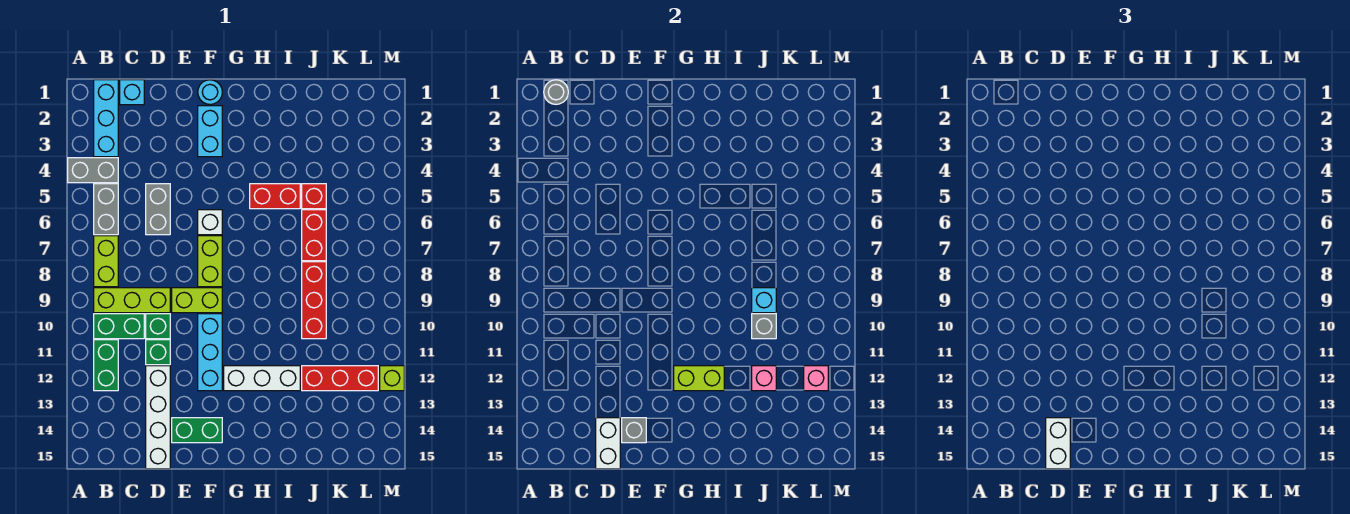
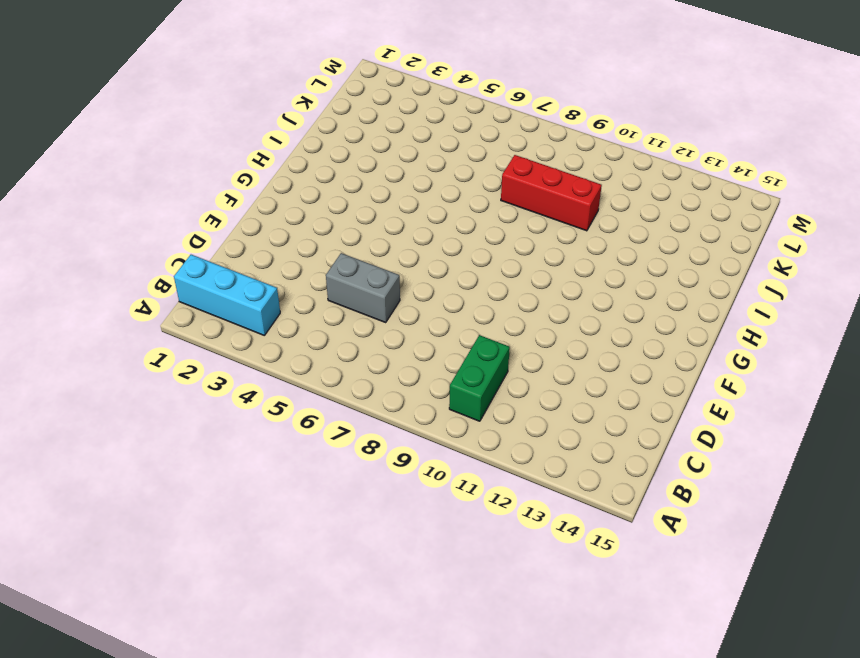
none -> grey brick A4:B4 level 1
none -> grey brick B5:B6 level 1
none -> lime brick B7:B8 level 1
none -> lime brick B9:D9 level 1

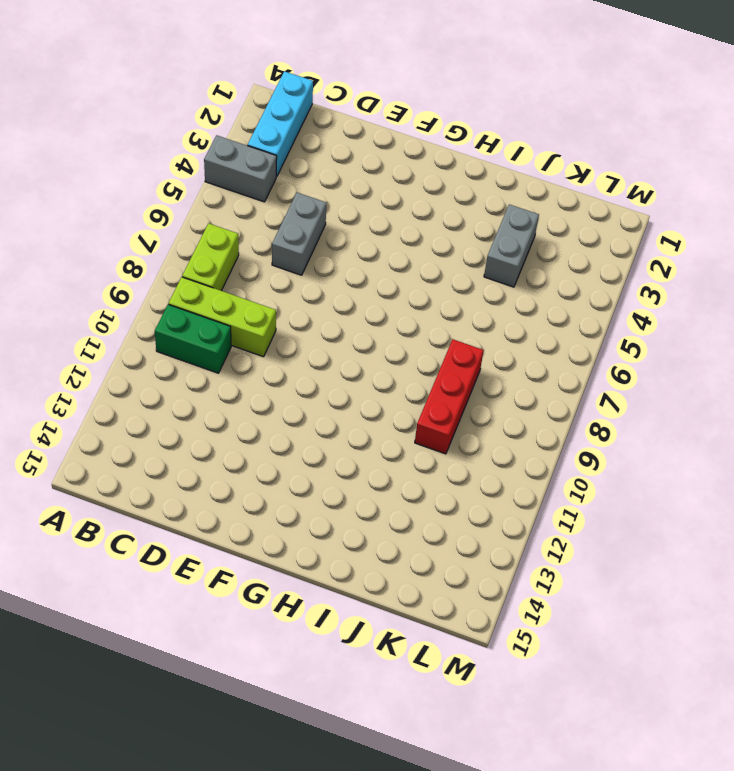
grey brick J3:J4 level 1 -> grey brick B5:B6 level 1
none -> green brick B11:B12 level 1
none -> cyan brick C1 level 1
none -> green brick D10 level 1
none -> green brick D11 level 1

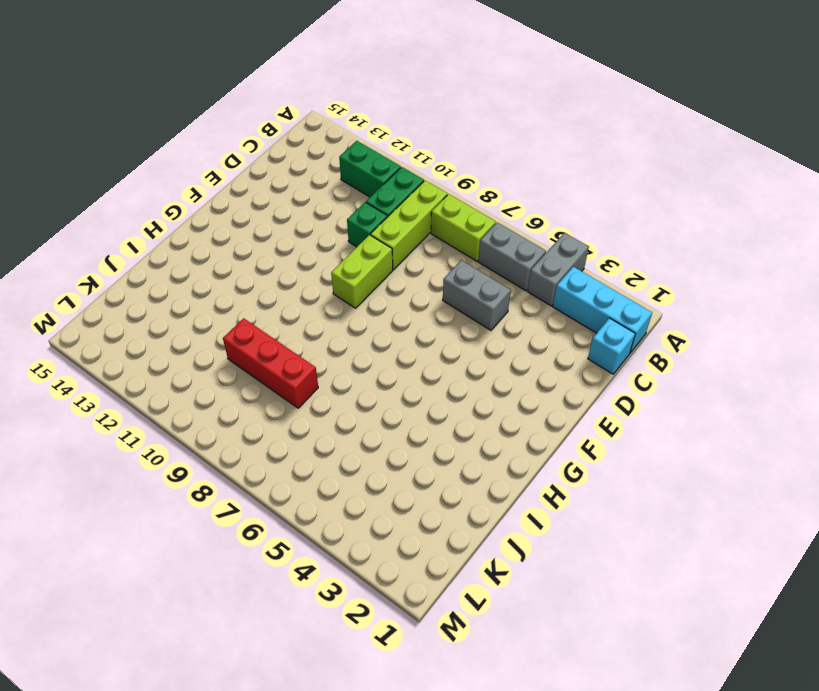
none -> green brick D11 level 1
none -> white brick D12:D15 level 1
none -> green brick E14:F14 level 1
none -> cyan round brick F1 level 1

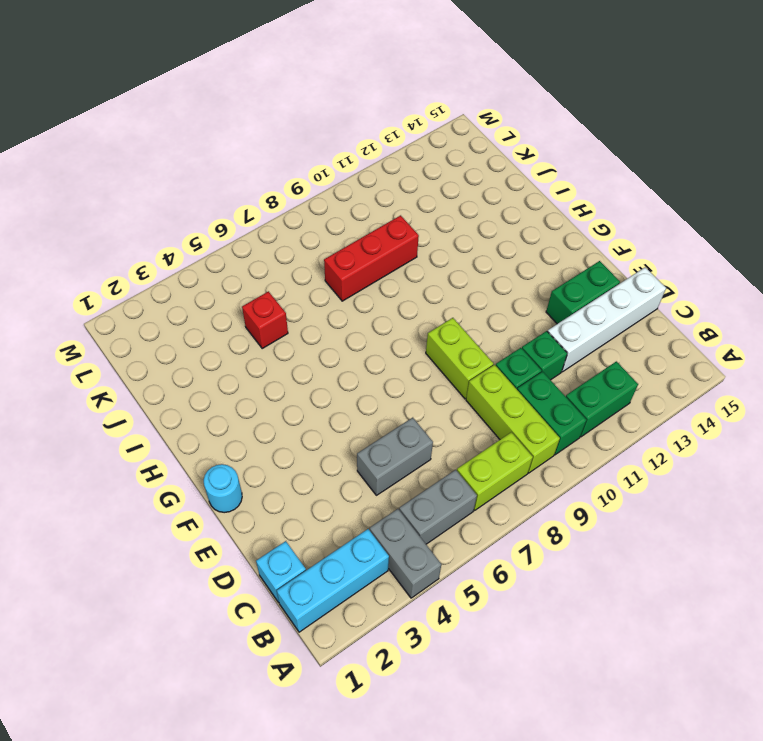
green brick E13:E14 level 1 -> green brick E14:F14 level 1
none -> cyan brick F2:F3 level 1
none -> white brick F6 level 1
none -> lime brick F7:F8 level 1
none -> cyan brick F10:F12 level 1

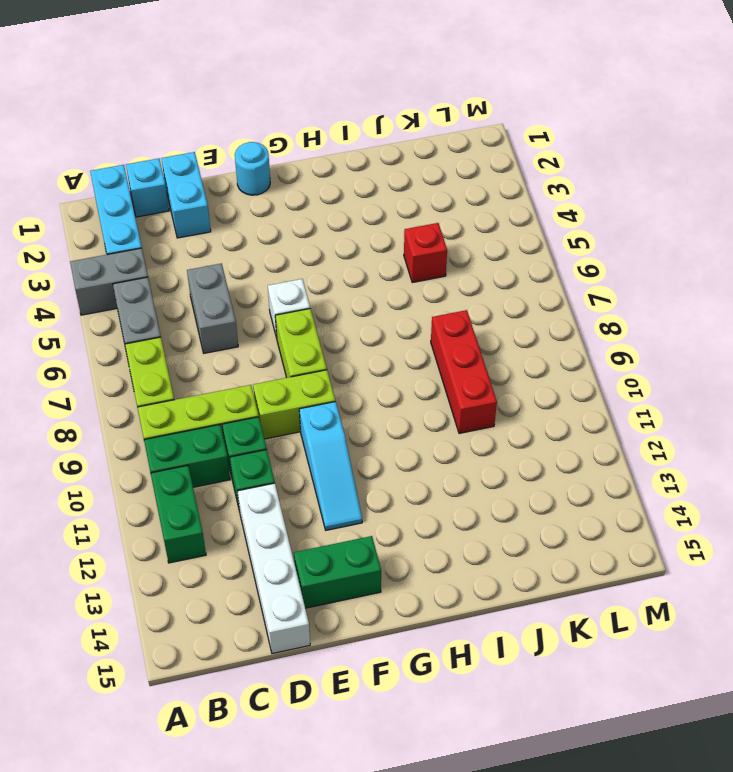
cyan brick D1:D2 level 1 -> cyan brick F2:F3 level 1
cyan slope F10:F12 level 1 top 10 -> cyan brick F10:F12 level 1
none -> white brick G12:I12 level 1
none -> red brick H5:I5 level 1
none -> red brick J6:J7 level 1
none -> red brick J12:L12 level 1

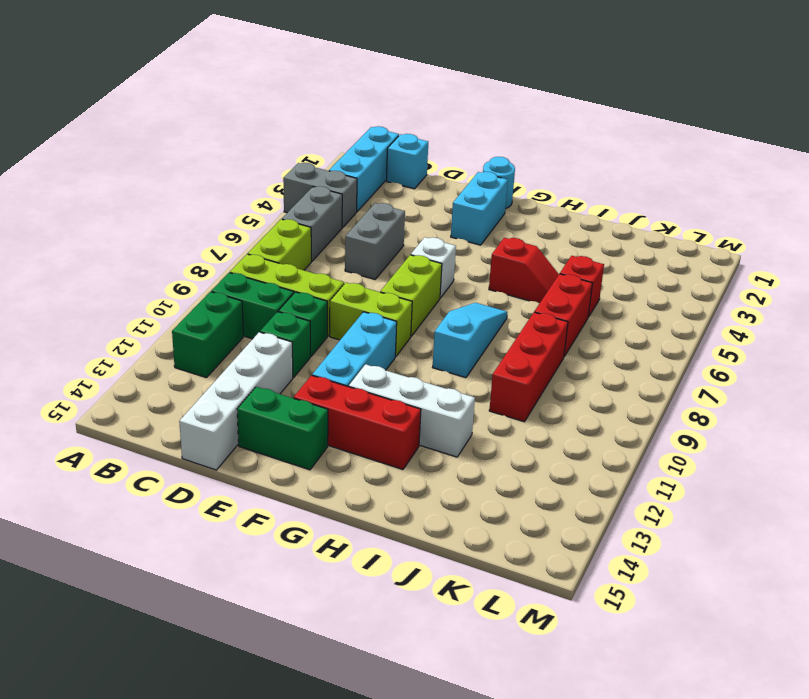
red brick F13:H13 level 1 -> red brick J12:L12 level 1
red slope H5:I5 level 1 top H -> red brick H5:I5 level 1
cyan slope H7:H9 level 1 top 9 -> none
none -> lime brick M12 level 1
none -> grey round brick B1 level 2
none -> white brick D14:D15 level 2
none -> grey brick E14 level 2

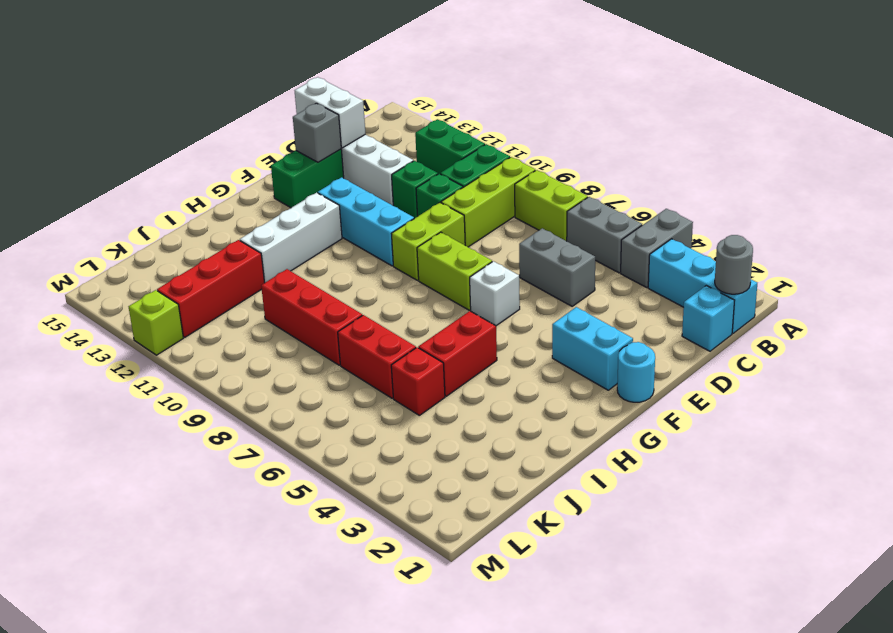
none -> lime brick G12:H12 level 2
none -> cyan brick J9 level 2
none -> grey brick J10 level 2
none -> pink brick J12 level 2

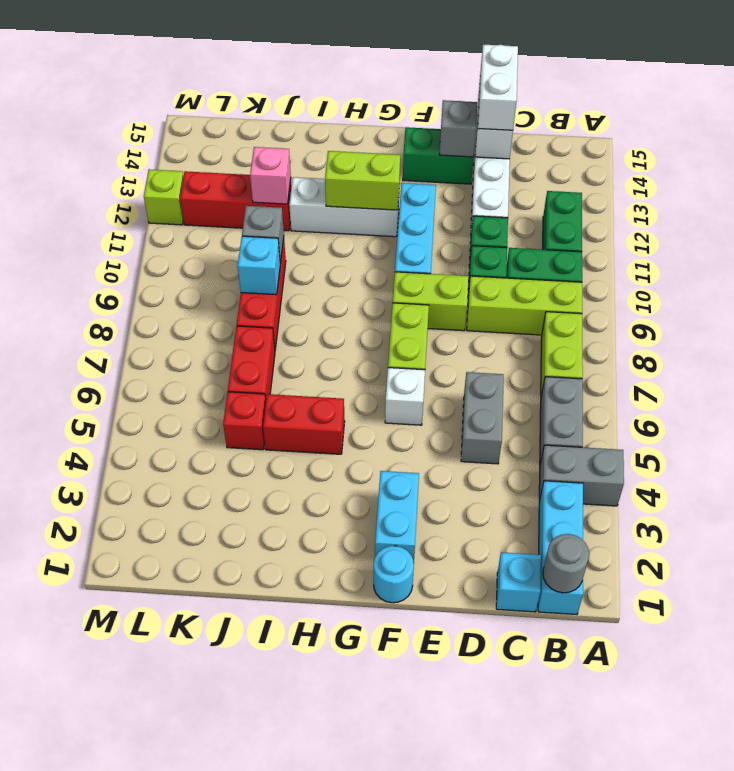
none -> pink brick L12 level 2

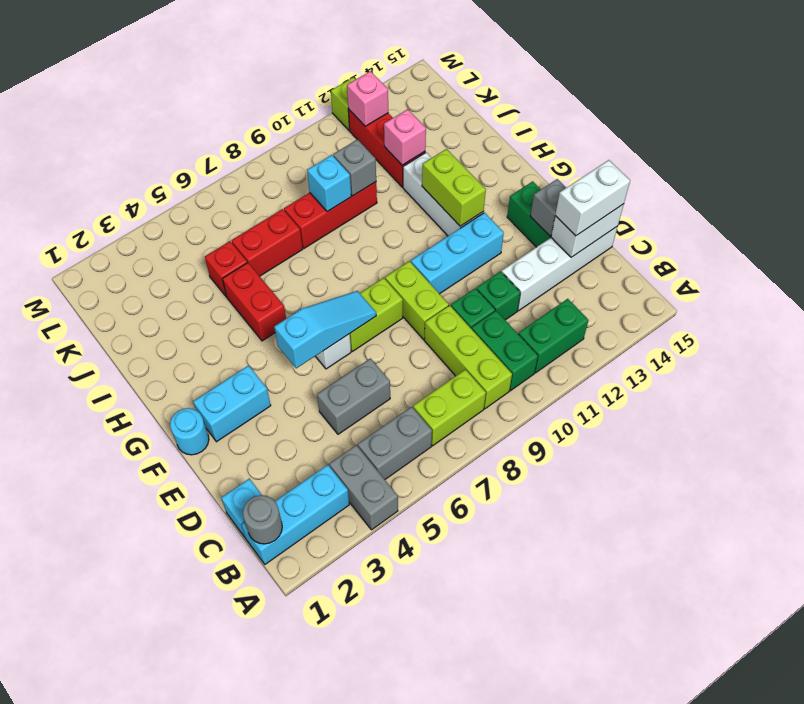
cyan slope F5:F7 level 2 top 5 -> none

